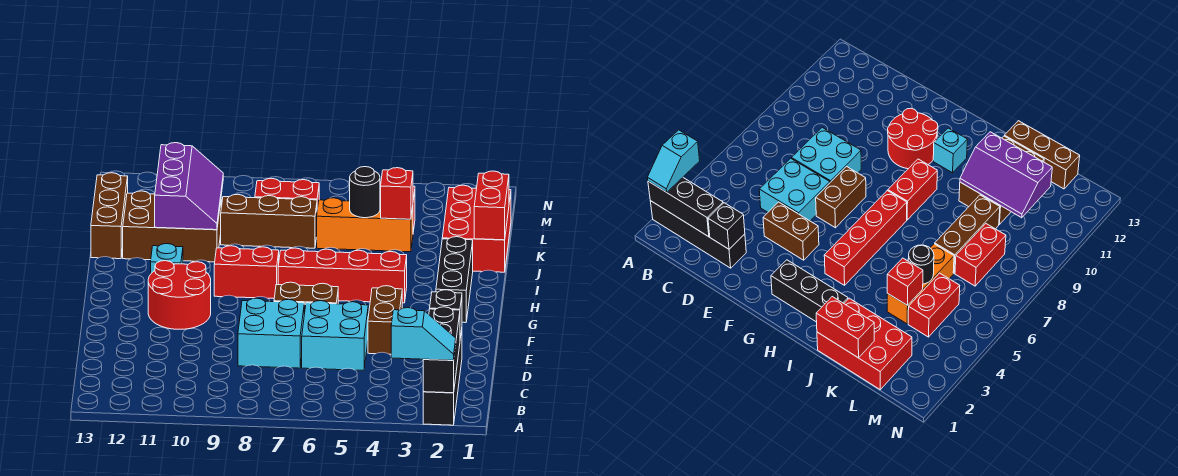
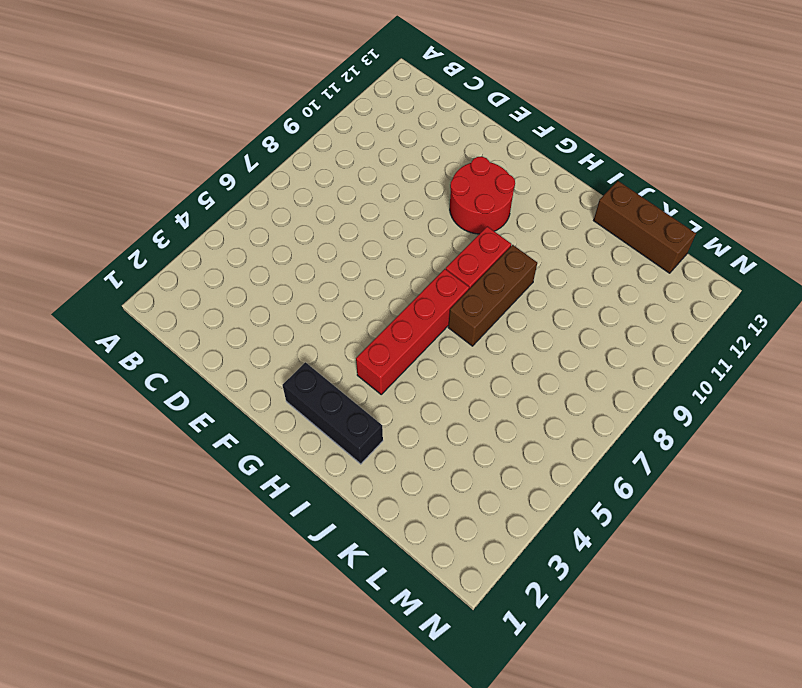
brown brick I7:I9 level 1 -> brown brick K7:K9 level 1
none -> black brick A2:D2 level 1
none -> cyan brick D5:E6 level 1
none -> cyan brick D7:E8 level 1

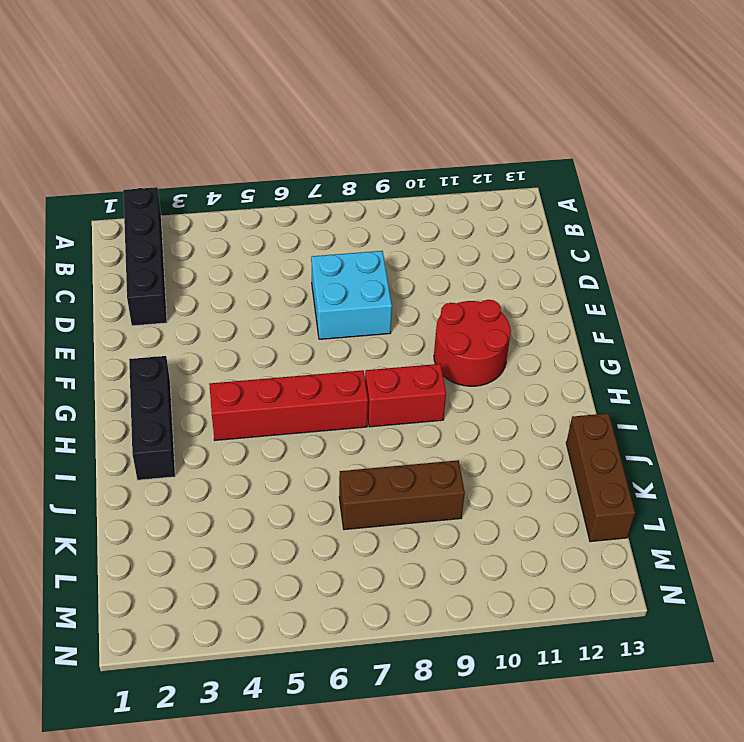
none -> cyan brick D5:E6 level 1
none -> brown brick E4:F4 level 1
none -> brown brick F6:F7 level 1

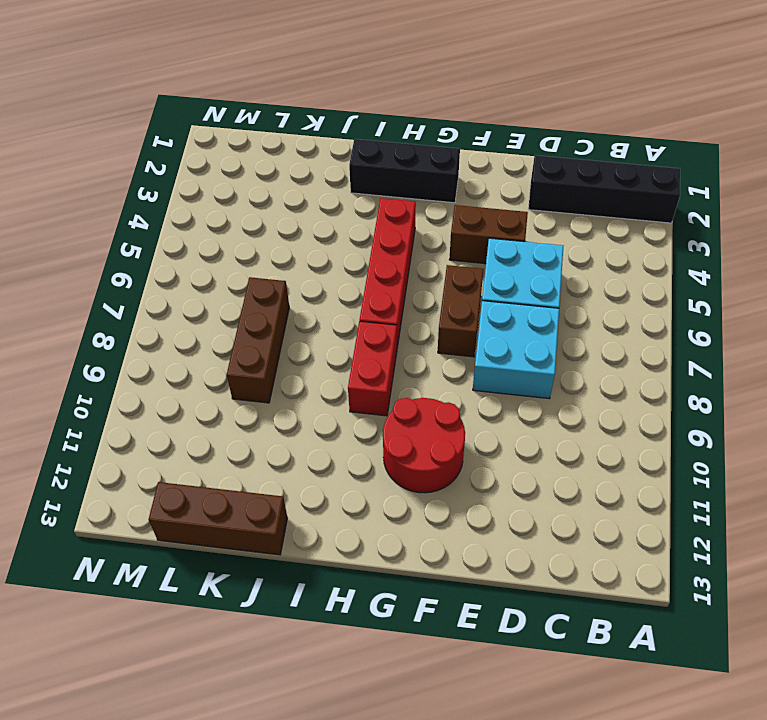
none -> cyan brick H11 level 1
none -> red brick J1:L2 level 1
none -> brown brick J10:K12 level 1

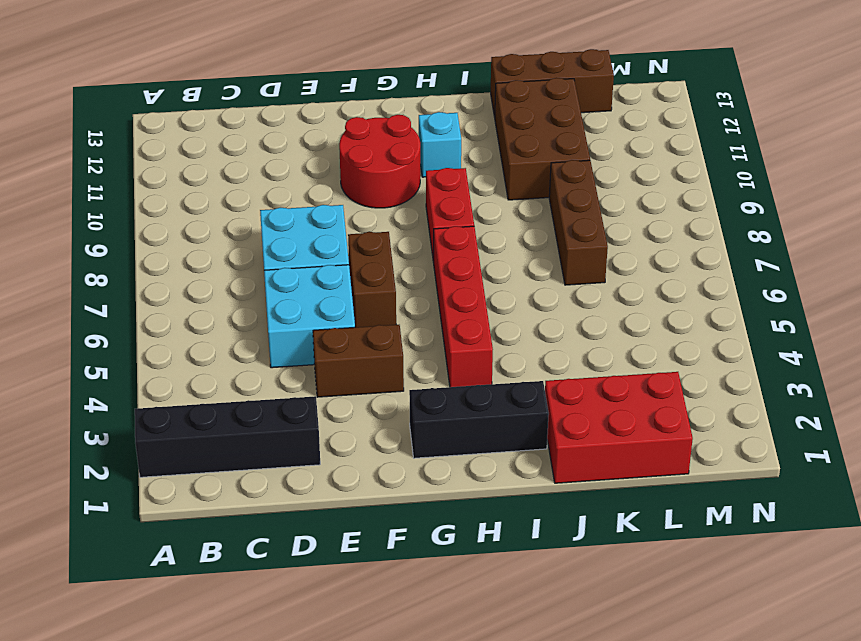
none -> orange brick K4:K6 level 1
none -> red brick L4:L5 level 1
none -> red brick L7:L8 level 1

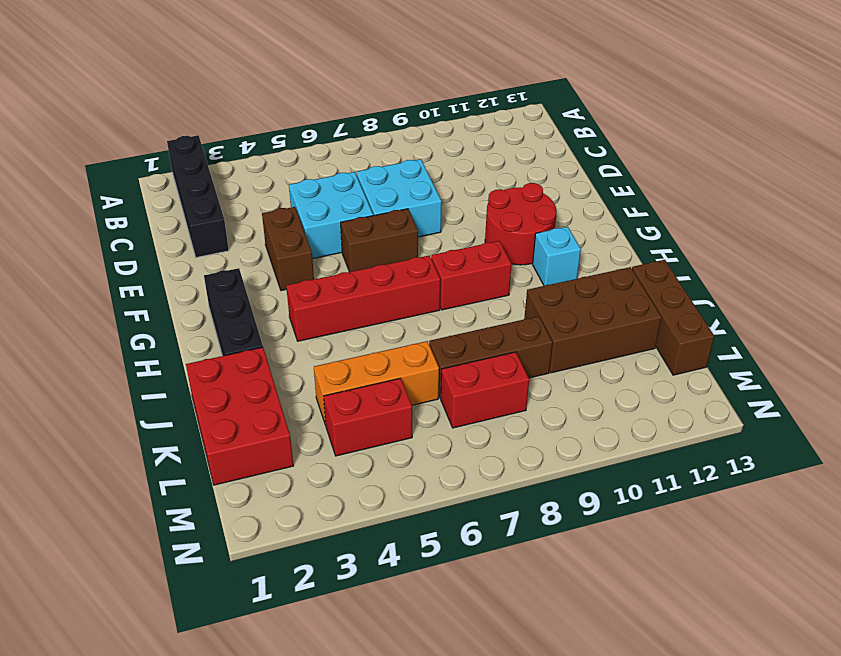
none -> black brick A2:C2 level 2
none -> black brick D2 level 2
none -> red brick J1:K1 level 2

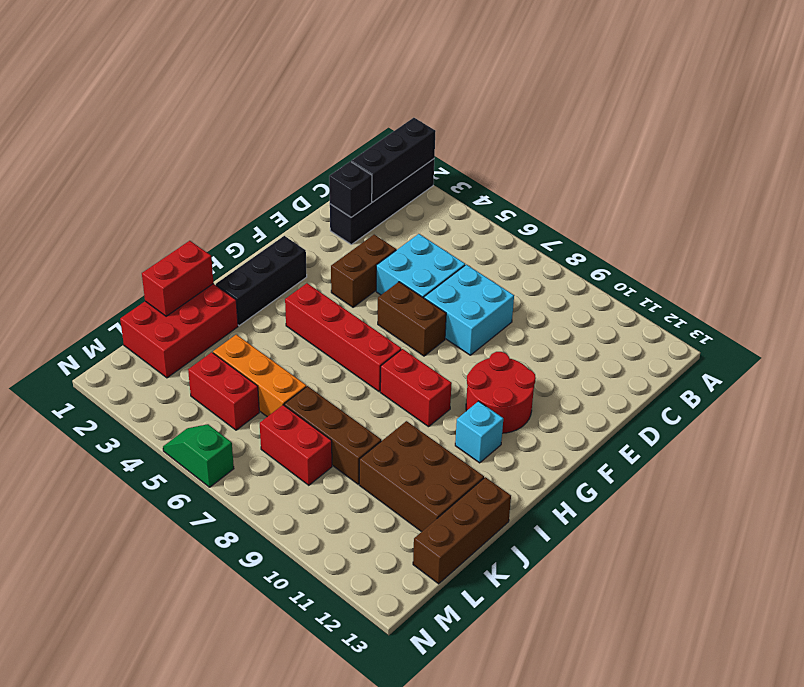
green slope N5:N6 level 1 top 6 -> none
none -> purple slope J10:L11 level 2 top 11
none -> red brick K4 level 2
none -> black round brick K5 level 2

